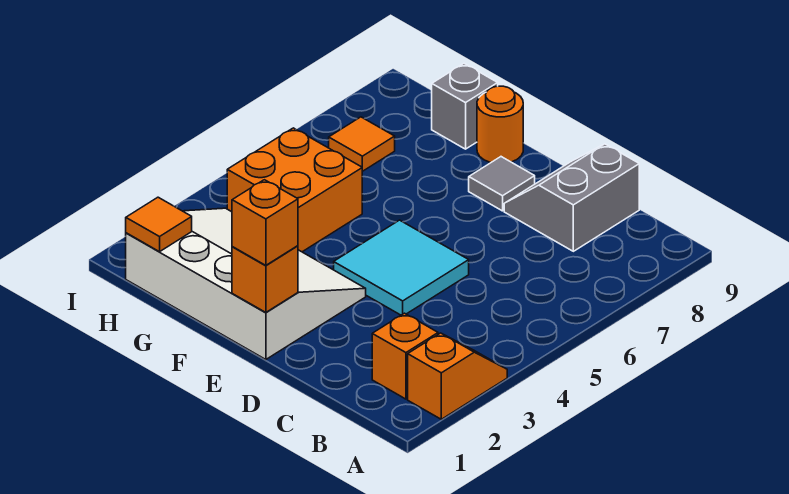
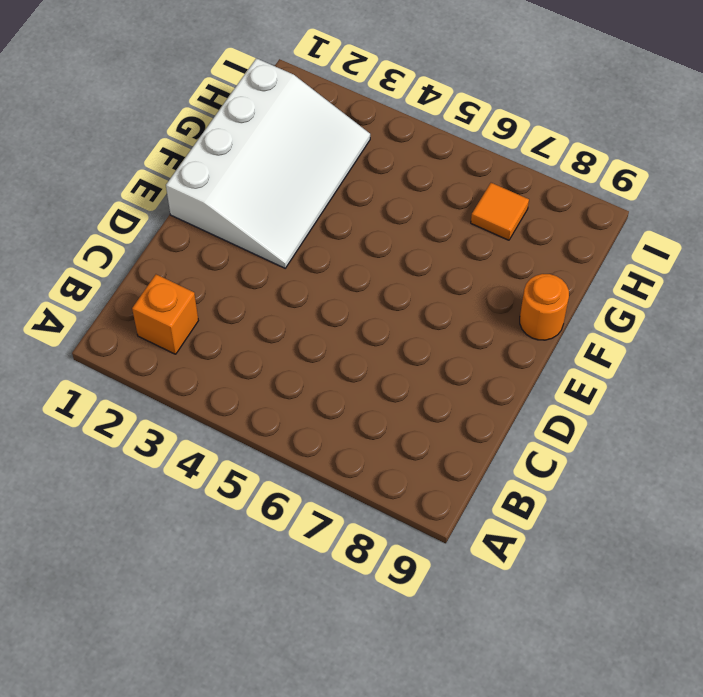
none -> orange slope A2:A3 level 1 top 2
none -> grey slope C8:D9 level 1 top C
none -> cyan tile D4:E5 level 1

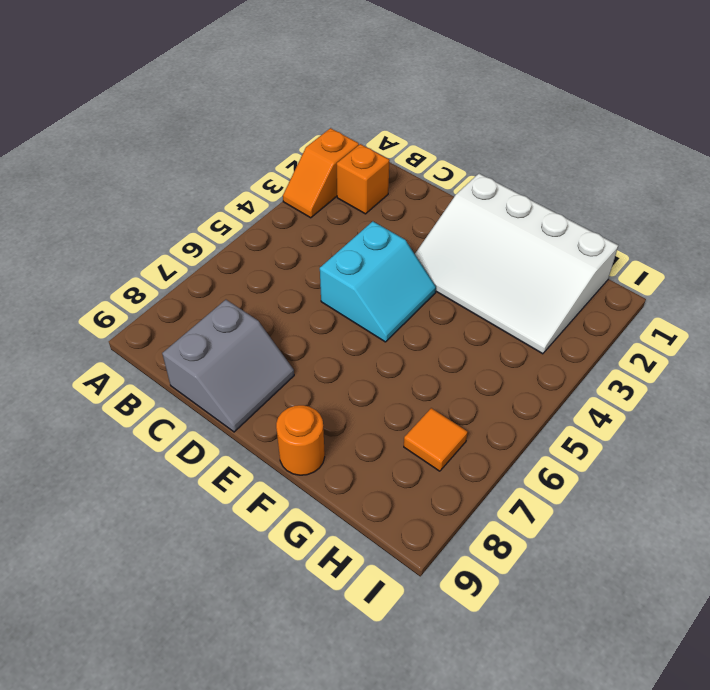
cyan slope D4:E5 level 1 top D -> cyan tile D4:E5 level 1
none -> grey tile E8 level 1
none -> orange brick G4:H5 level 1
none -> grey brick G9 level 1

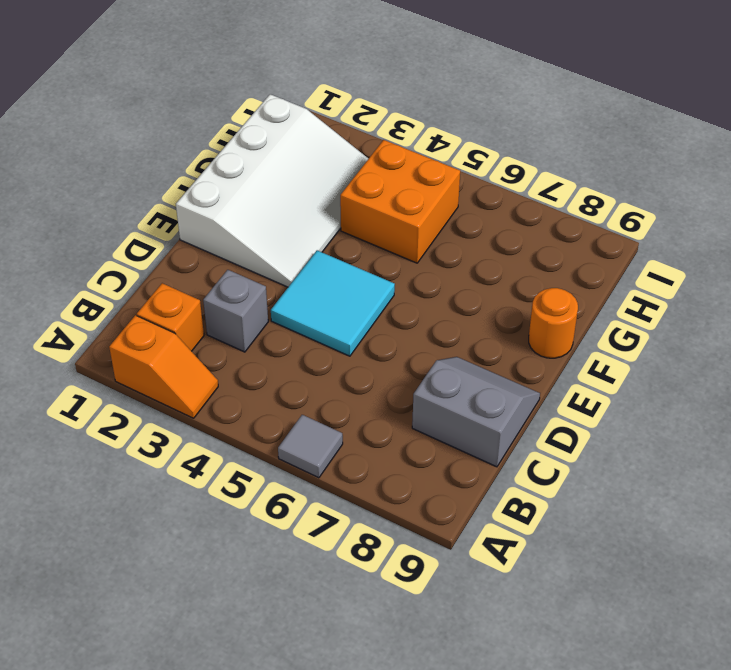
grey tile A6 level 1 -> grey tile E8 level 1
grey brick C3 level 1 -> grey brick G9 level 1
none -> orange tile H7 level 1
none -> orange brick E1 level 2
none -> orange tile H1 level 2

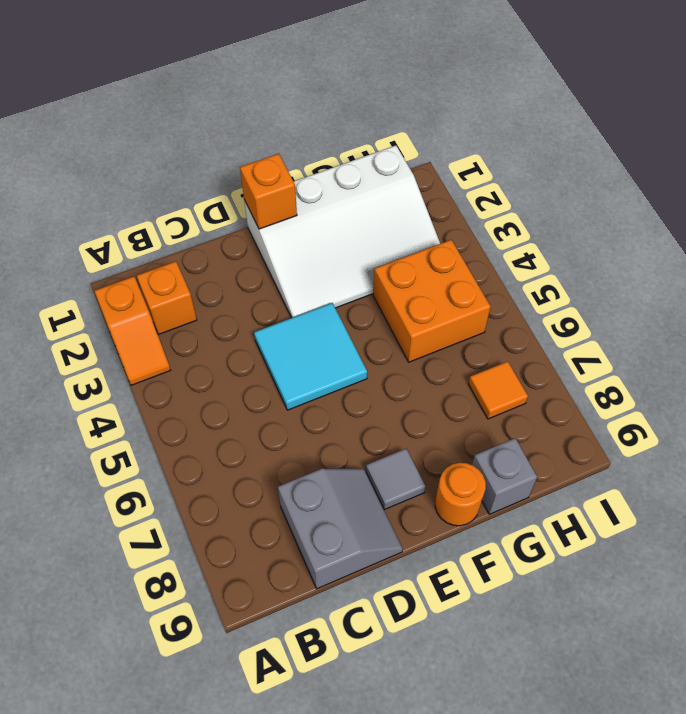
none -> orange tile H1 level 2
none -> orange brick E1 level 3

